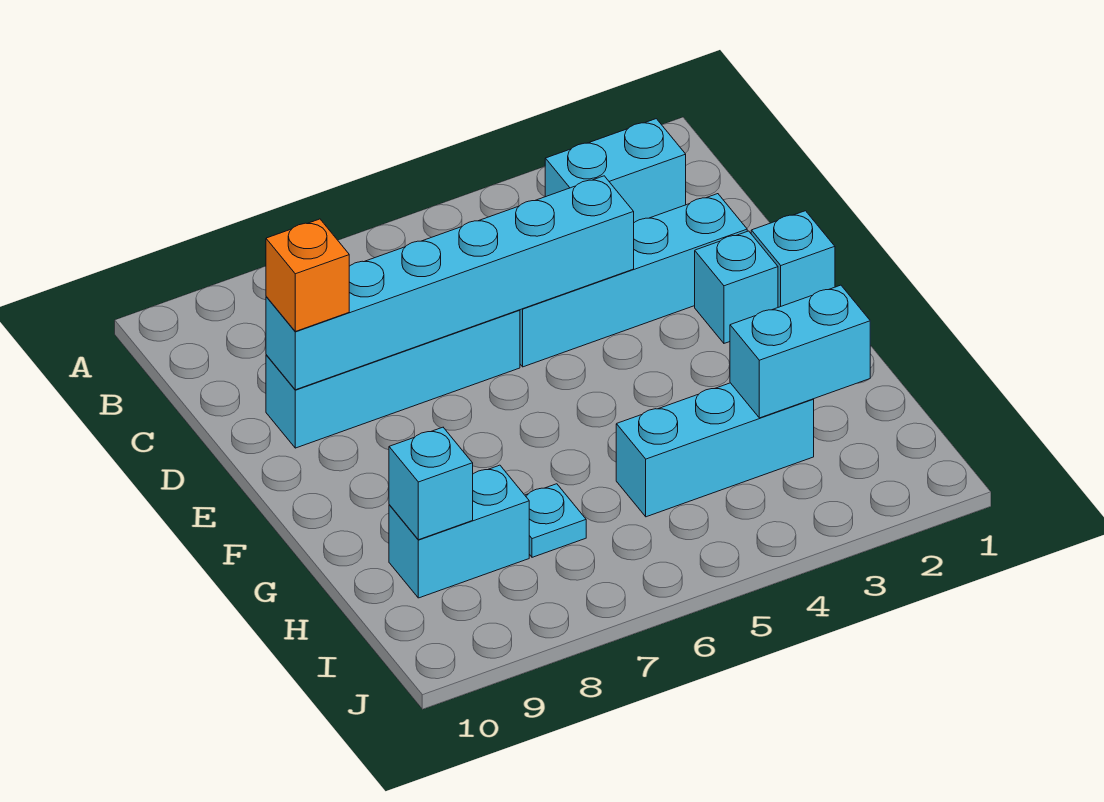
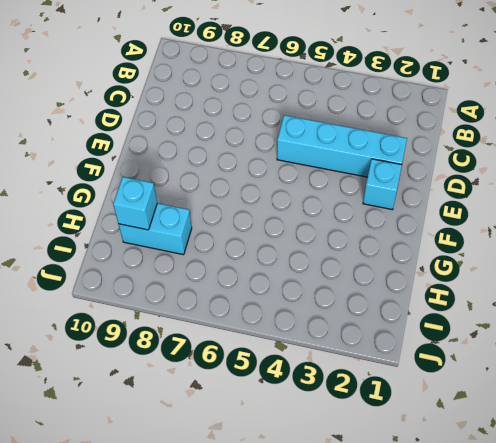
none -> cyan brick B2:B3 level 1
none -> cyan brick D6:D9 level 1
none -> cyan brick E1 level 1

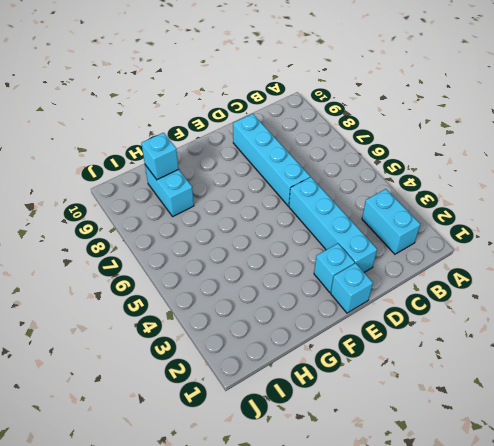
none -> cyan brick H3:H5 level 1
none -> cyan plate H7 level 1
none -> cyan brick D4:D9 level 2

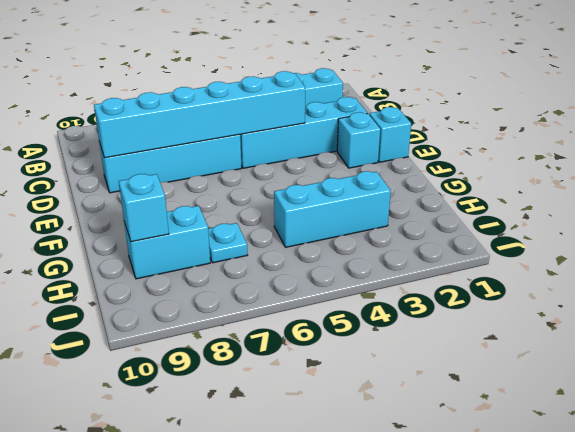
none -> cyan brick H2:H3 level 2
none -> orange brick D9 level 3

